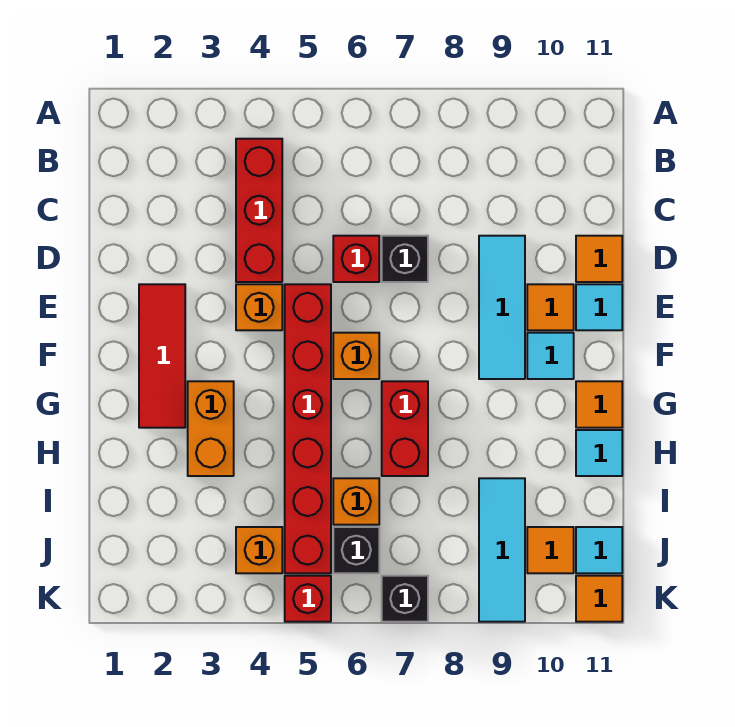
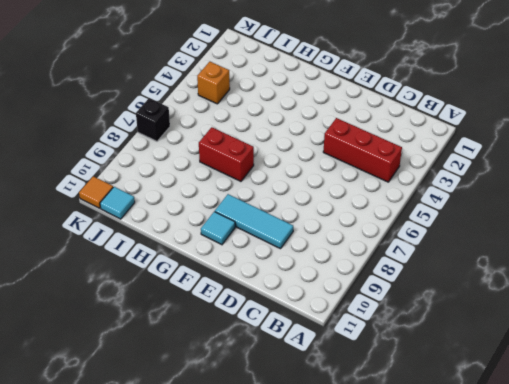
none -> red brick D6 level 1
none -> black brick D7 level 1
none -> orange tile D11 level 1

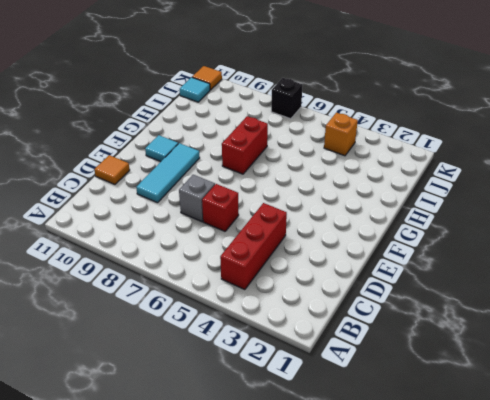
grey brick D7 level 1 -> black brick D7 level 1
none -> red tile E2:G2 level 1
none -> orange brick E4 level 1
none -> red brick E5:J5 level 1

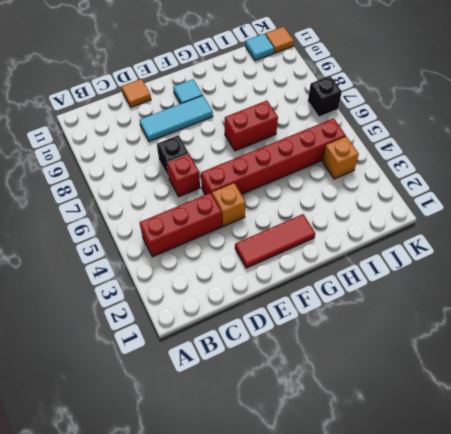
none -> orange tile E10 level 1
none -> cyan tile E11 level 1
none -> orange brick F6 level 1

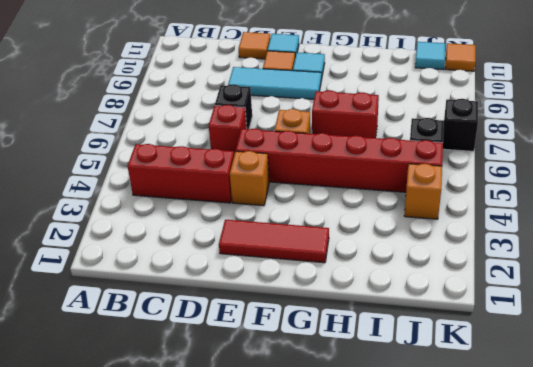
none -> orange brick G3:H3 level 1
none -> orange tile G11 level 1
none -> cyan tile H11 level 1

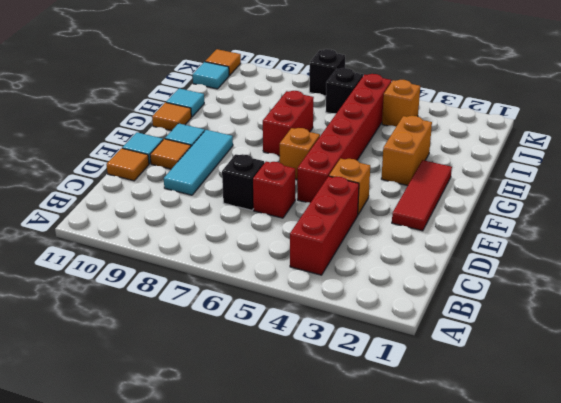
none -> orange brick I6 level 1
none -> cyan tile I9:K9 level 1
none -> orange tile J10 level 1

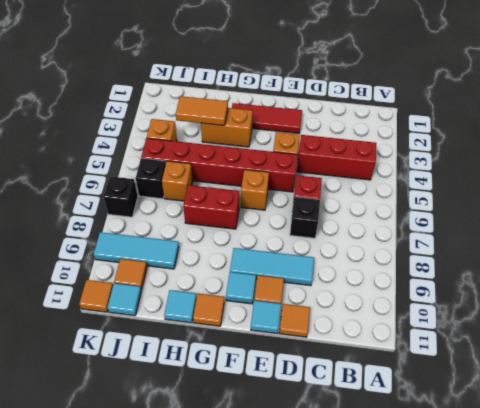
orange tile H3:I3 level 2 -> none
none -> red brick K5 level 1

